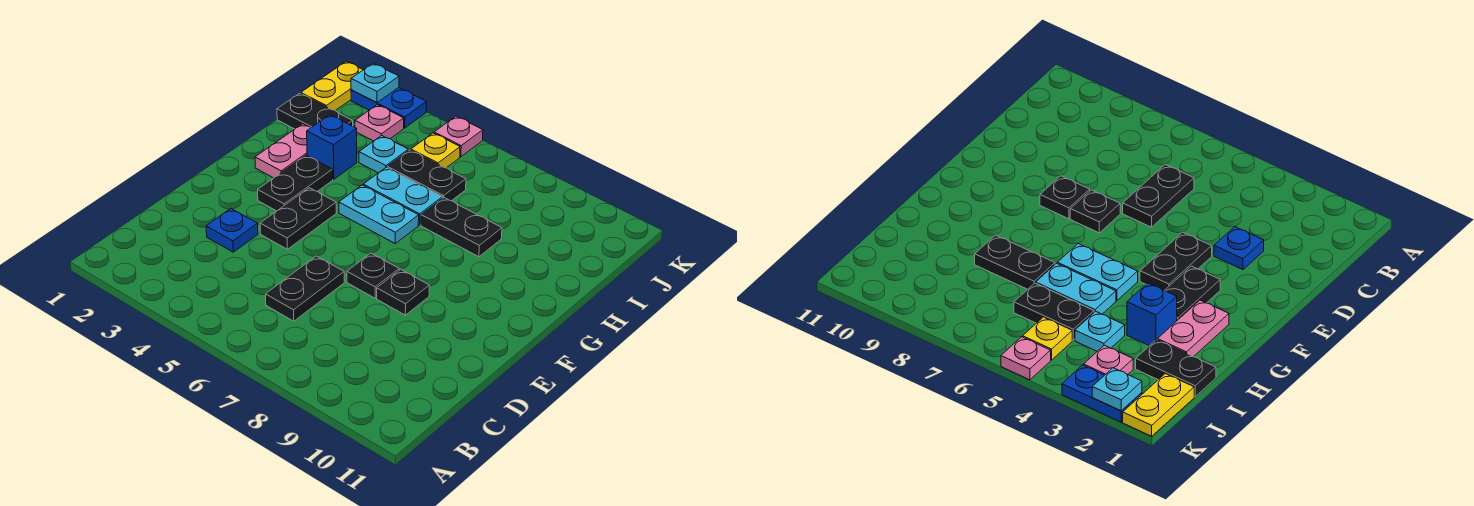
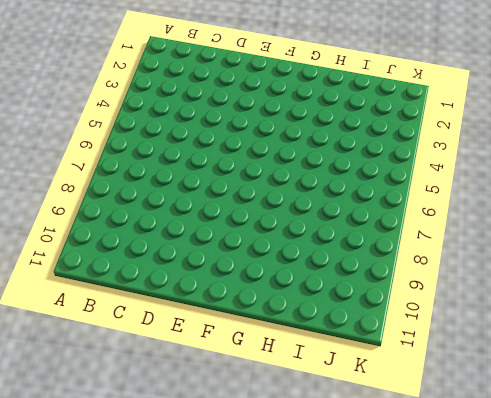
none -> black plate C6:D6 level 1
none -> blue plate D3 level 1
none -> black plate E4:F4 level 1

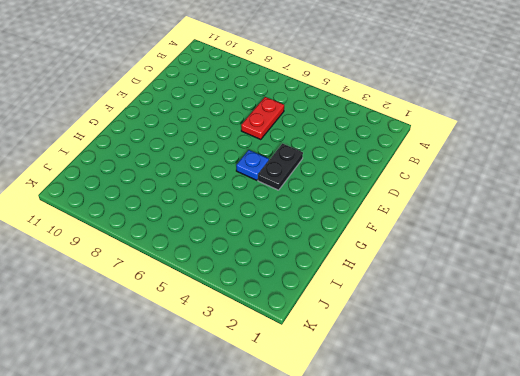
red plate C6:D6 level 1 -> black plate C6:D6 level 1
blue plate F5 level 1 -> blue plate D3 level 1
none -> black plate E7 level 1
none -> black plate E8 level 1
none -> black plate F3:G3 level 1

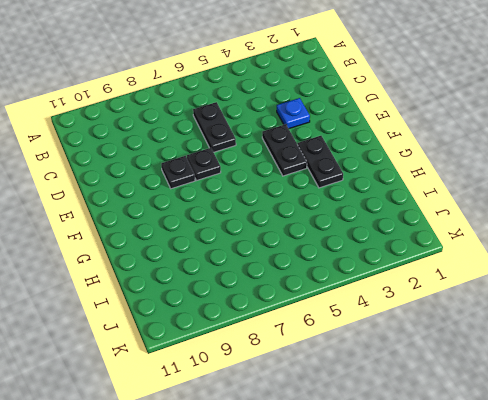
none -> pink plate G2:H2 level 1
none -> cyan plate G5:G6 level 1
none -> blue brick H3 level 1

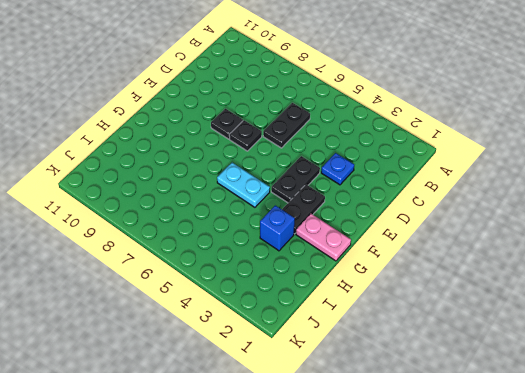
pink plate G1:G2 level 1 -> pink plate G2:H2 level 1
none -> cyan plate H5:H6 level 1
none -> black plate H7:H8 level 1
none -> black plate I1:I2 level 1

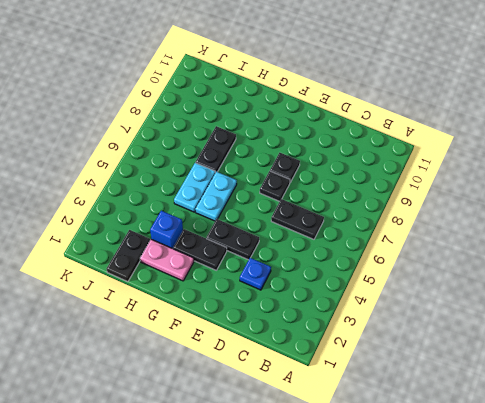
none -> cyan plate I4 level 1
none -> black plate I5:I6 level 1
none -> yellow plate J1:K1 level 1

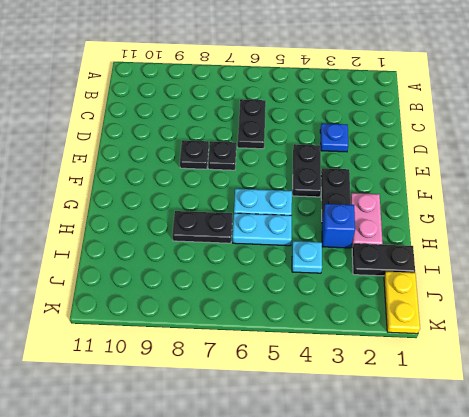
none -> black plate I5:I6 level 1
none -> pink plate J3 level 1
none -> yellow plate J5 level 1

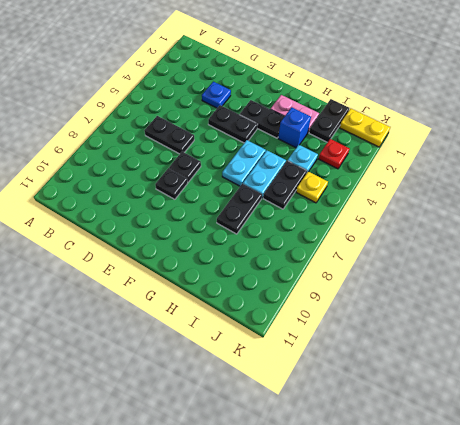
red plate J3 level 1 -> pink plate J3 level 1
none -> blue plate K2:K3 level 1
none -> pink plate K5 level 1
none -> cyan plate K2 level 2

